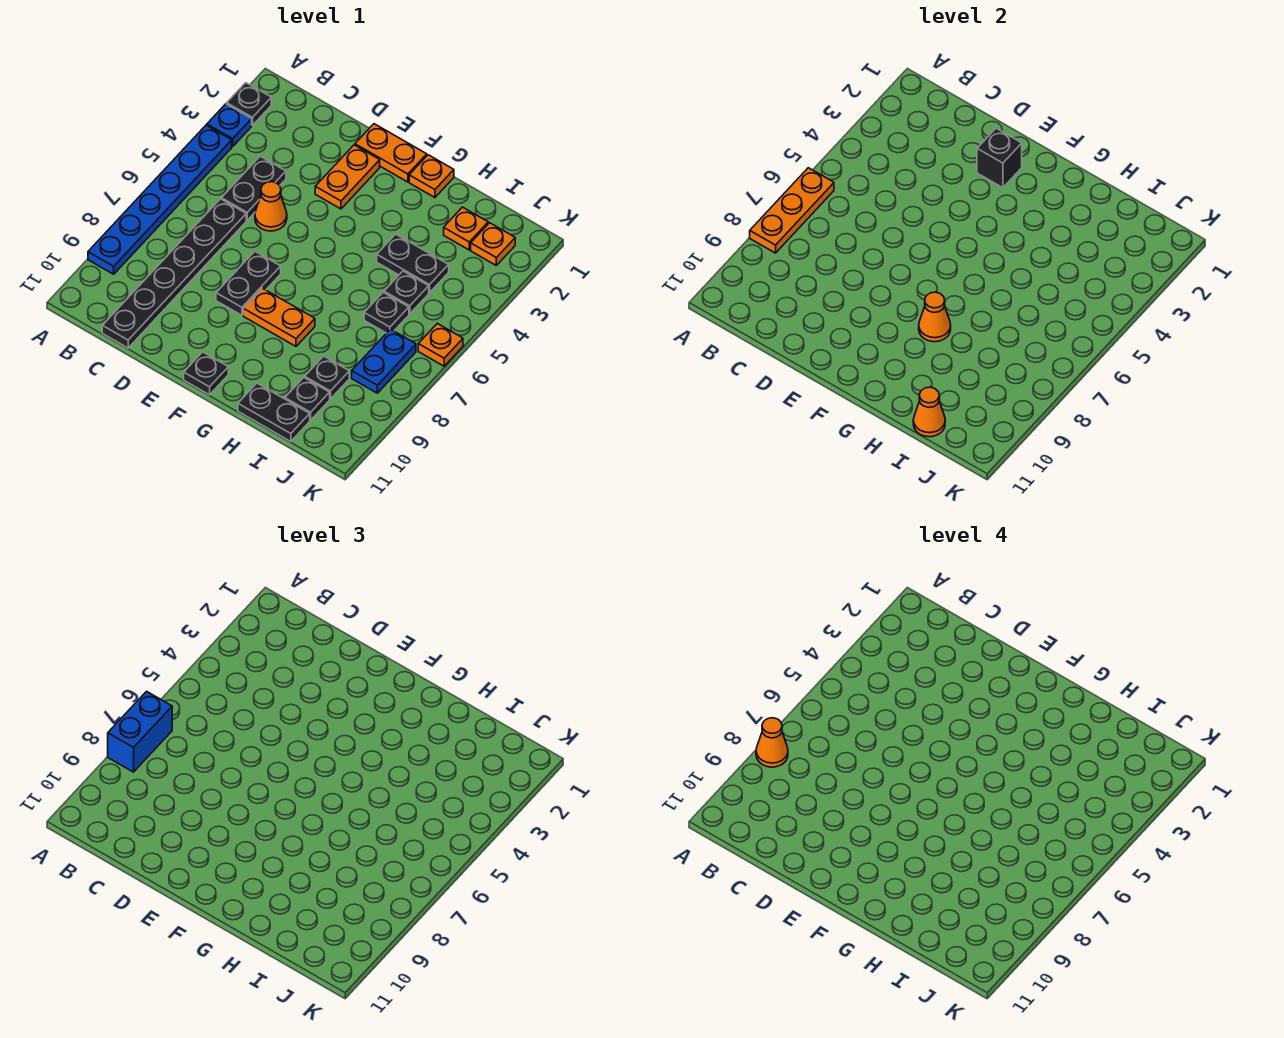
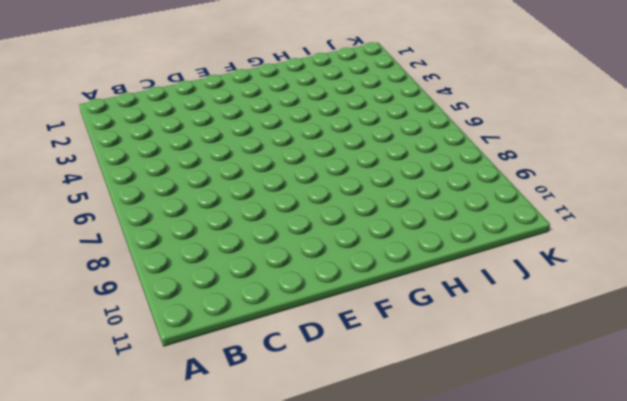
none -> black plate A2 level 1
none -> blue plate A3 level 1
none -> blue plate A4:A9 level 1

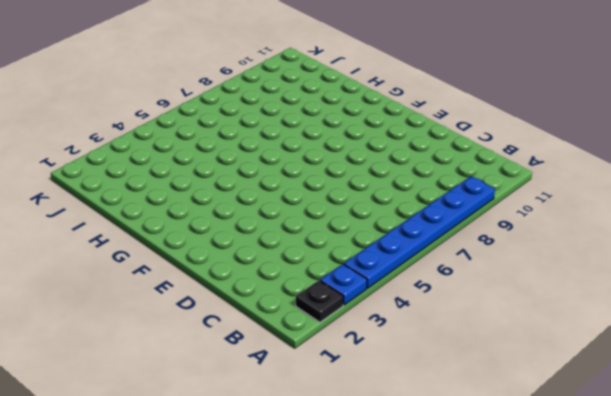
none -> black plate C4:C5 level 1
none -> black plate C6:C11 level 1
none -> orange cone D5 level 1

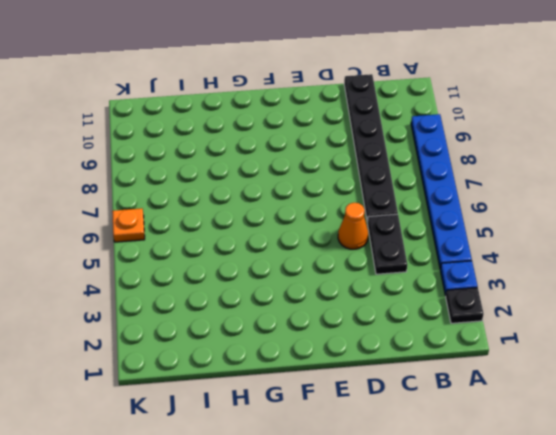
none -> orange plate E1:F1 level 1
none -> orange plate E2:E3 level 1
none -> black plate E7:E8 level 1

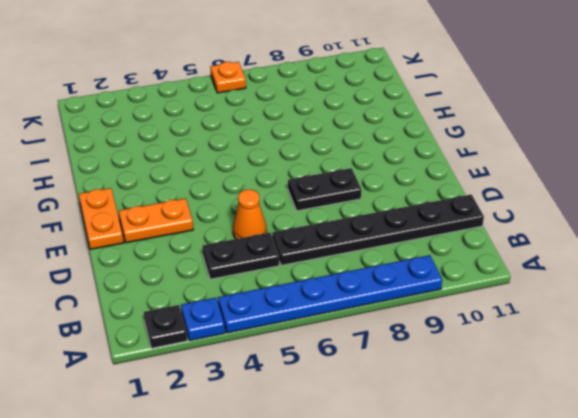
none -> orange plate F8:G8 level 1
none -> black plate F11 level 1
none -> orange plate G1 level 1

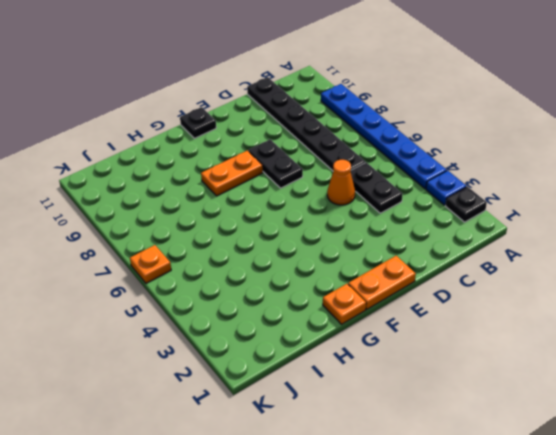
none -> orange plate E2:E3 level 1
none -> black plate H4:I4 level 1
none -> black plate H11:I11 level 1

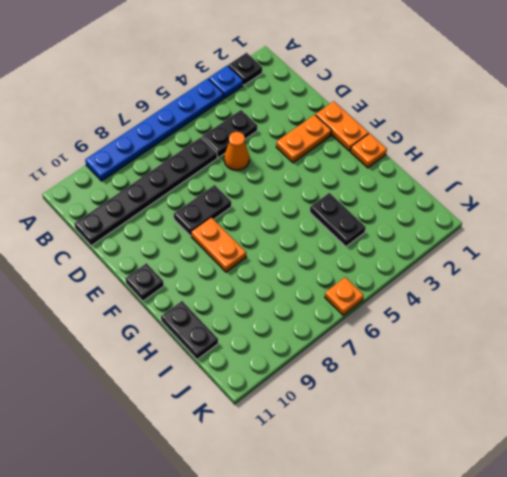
none -> orange plate I2 level 1
none -> black plate I5 level 1
none -> black plate I6 level 1

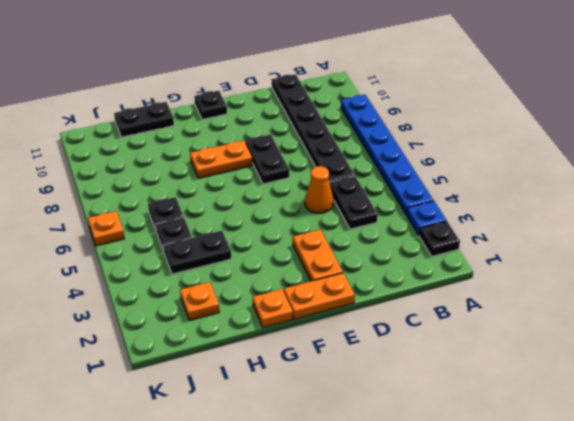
none -> black plate I9 level 1
none -> black plate I10 level 1
none -> orange plate J2 level 1

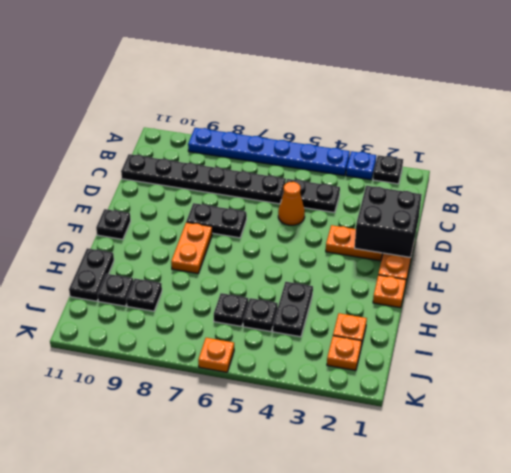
black brick D1:E2 level 2 -> black brick E2 level 2
none -> blue plate J7:J8 level 1
none -> orange plate A6:A8 level 2
none -> orange cone G8 level 2

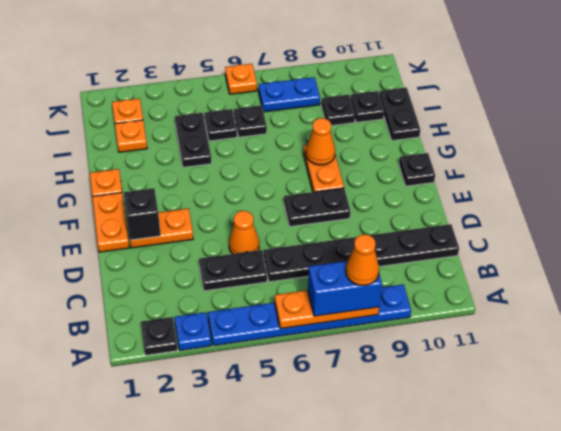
none -> orange cone I11 level 2

